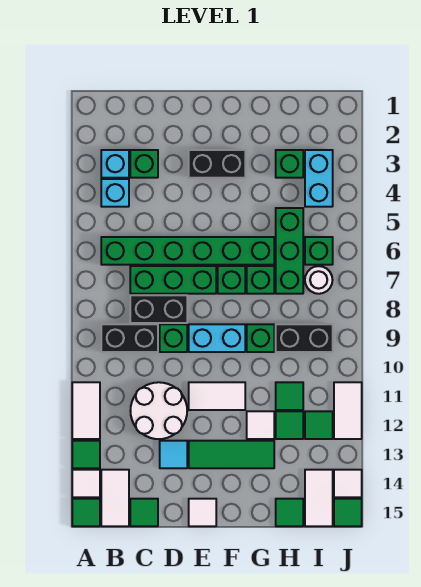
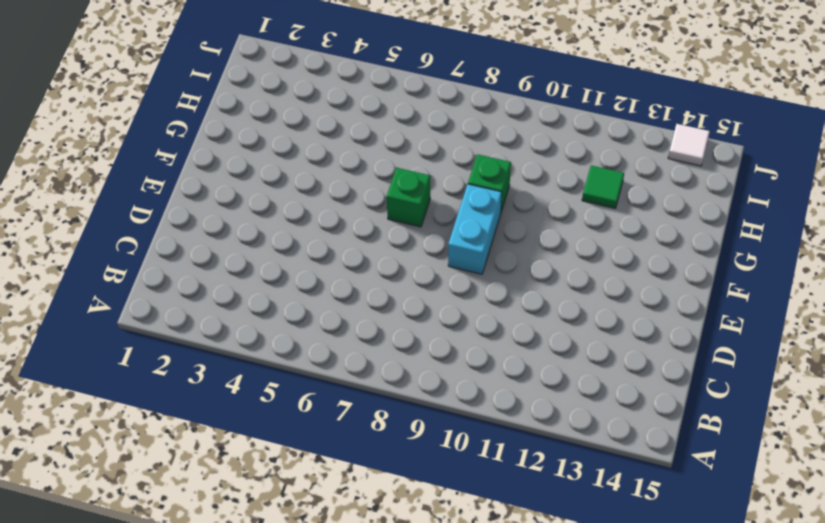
none -> white tile A11:A12 level 1
none -> green tile A13 level 1
none -> white tile A14 level 1
none -> green tile A15 level 1

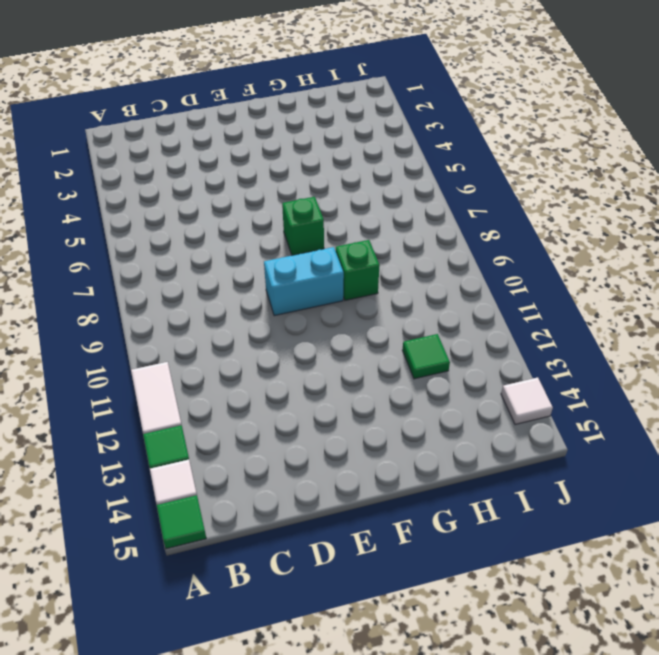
none -> cyan brick B3 level 1
none -> cyan brick B4 level 1
none -> green brick B6:G6 level 1
none -> black brick B9:C9 level 1

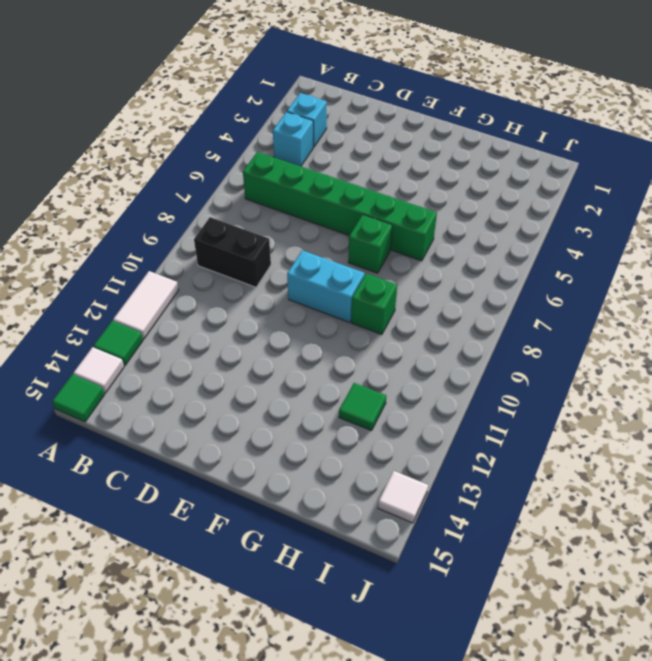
none -> white tile B14:B15 level 1
none -> green brick C3 level 1
none -> green brick C7:E7 level 1
none -> black brick C8:D8 level 1

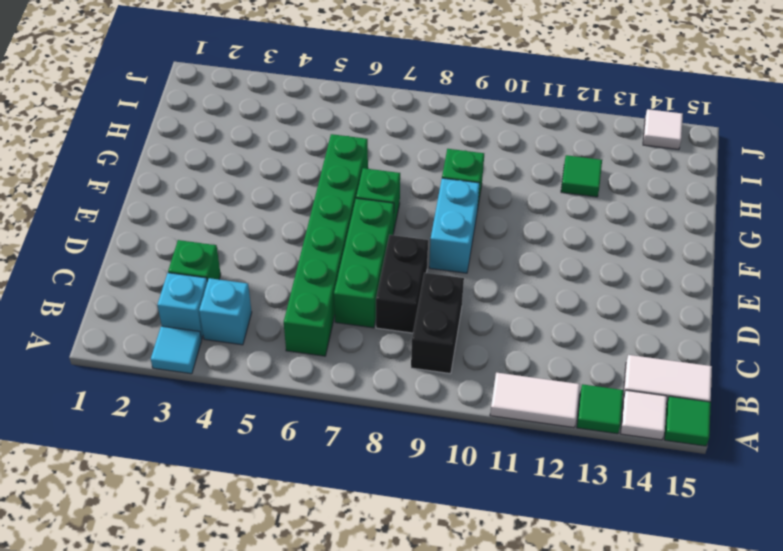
cyan tile A3 level 1 -> cyan tile D13 level 1
none -> white round brick C11:D12 level 1
none -> green tile C15 level 1
none -> green brick D9 level 1
none -> black brick E3:F3 level 1

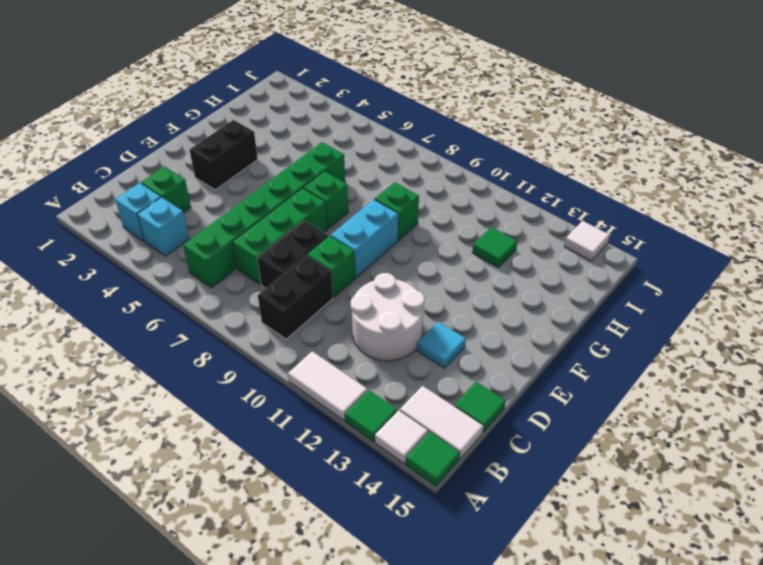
none -> white tile E11:F11 level 1
none -> green tile E13:G13 level 1
none -> white tile E15 level 1
none -> green brick G7 level 1

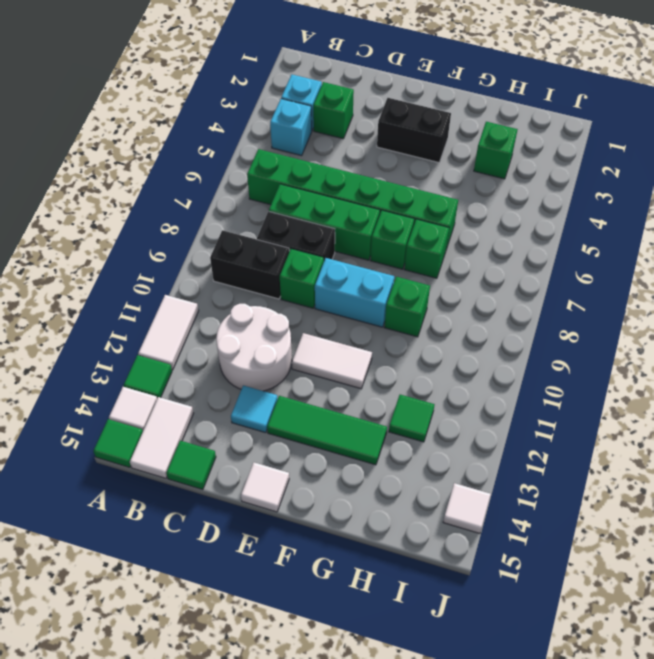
none -> white tile G12 level 1
none -> green brick H5:H7 level 1
none -> black brick H9:I9 level 1
none -> green tile H11 level 1

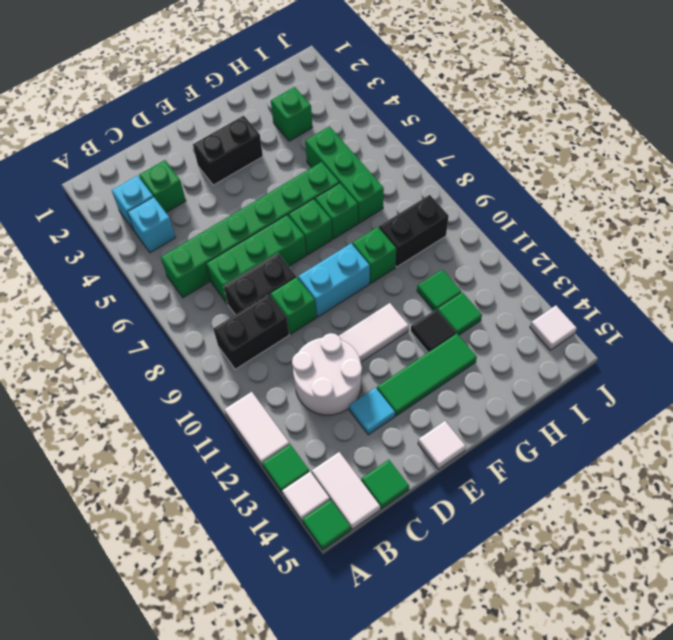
black tile G12 level 1 -> white tile G12 level 1
none -> green tile H15 level 1
none -> cyan brick I3:I4 level 1
none -> green brick I6 level 1
none -> white round brick I7 level 1

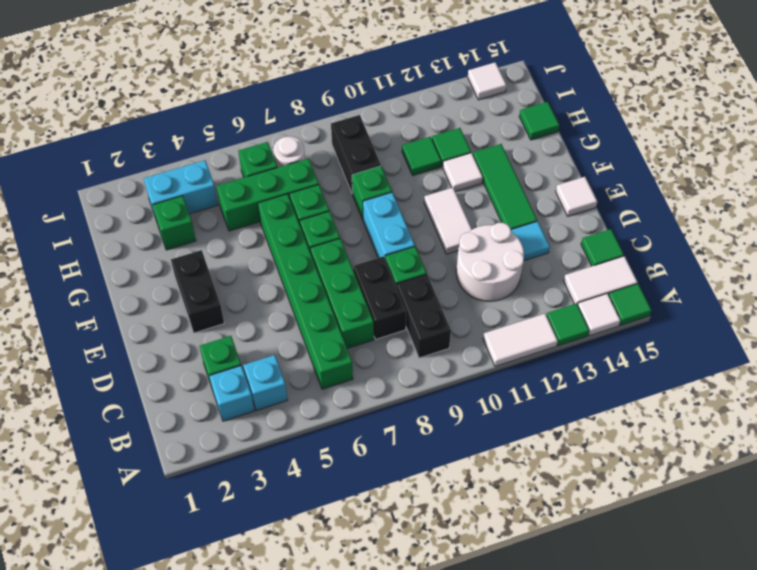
none -> green tile I12 level 1
none -> white tile I14:I15 level 1
none -> white tile J11:J12 level 1
none -> green tile J15 level 1

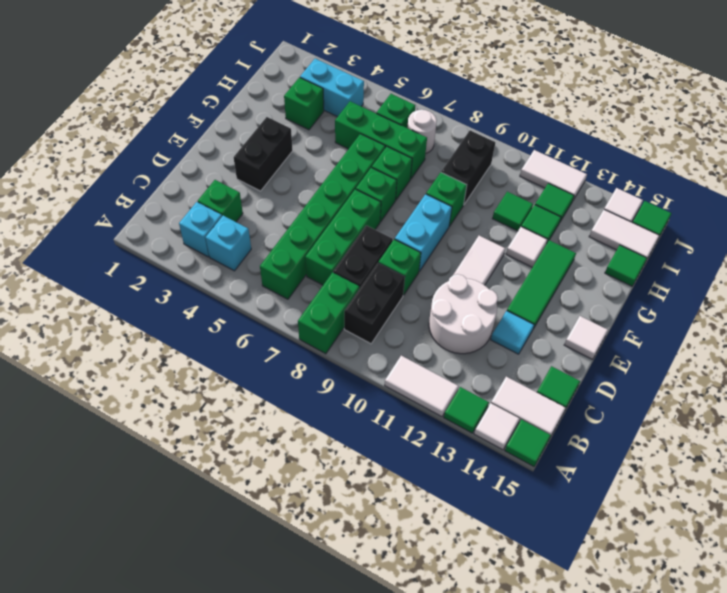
green brick A8:B8 level 1 -> none

